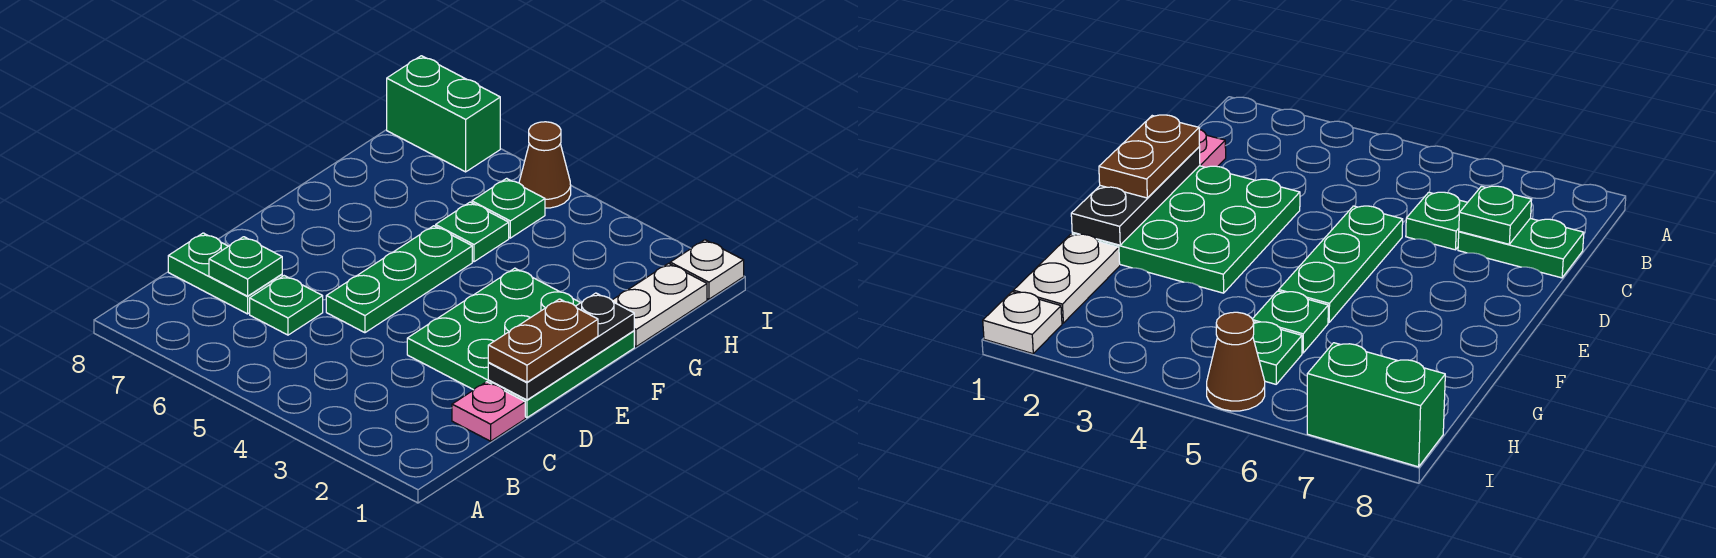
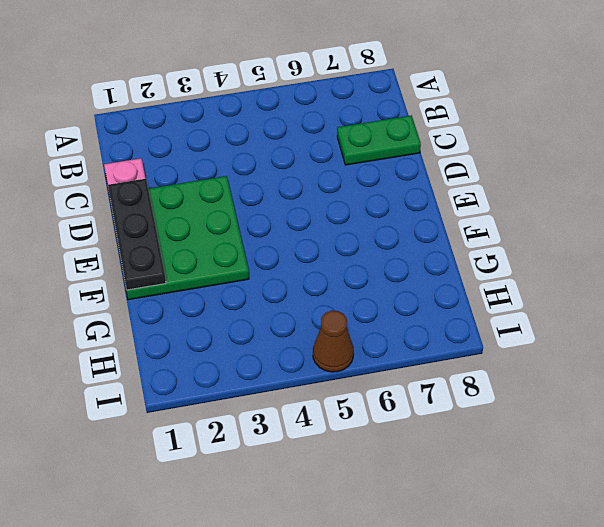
none -> green plate C6 level 1
none -> green plate D5:F5 level 1
none -> white plate G1:H1 level 1

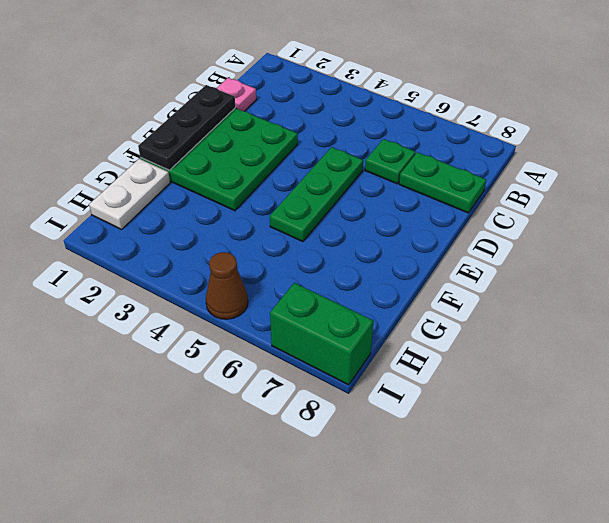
none -> green plate G5 level 1
none -> green plate H5 level 1
none -> white plate I1 level 1

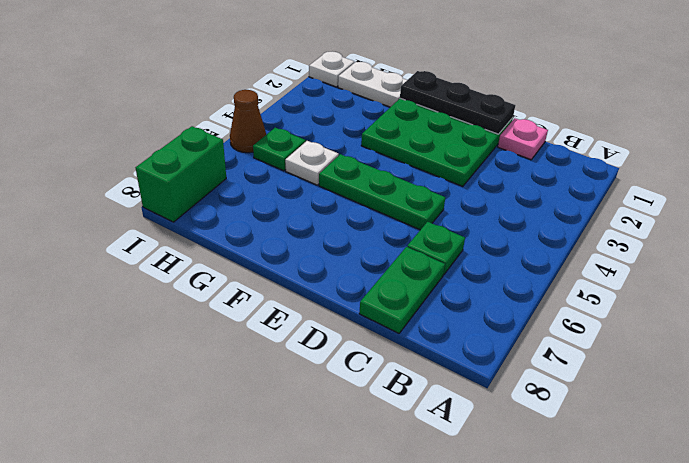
white plate G5 level 1 -> green plate G5 level 1
none -> green plate C7 level 2
none -> brown plate D1:E1 level 3

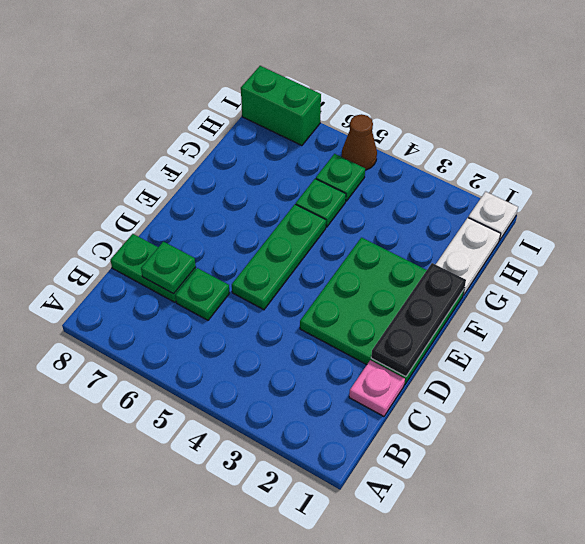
none -> brown plate D1:E1 level 3

